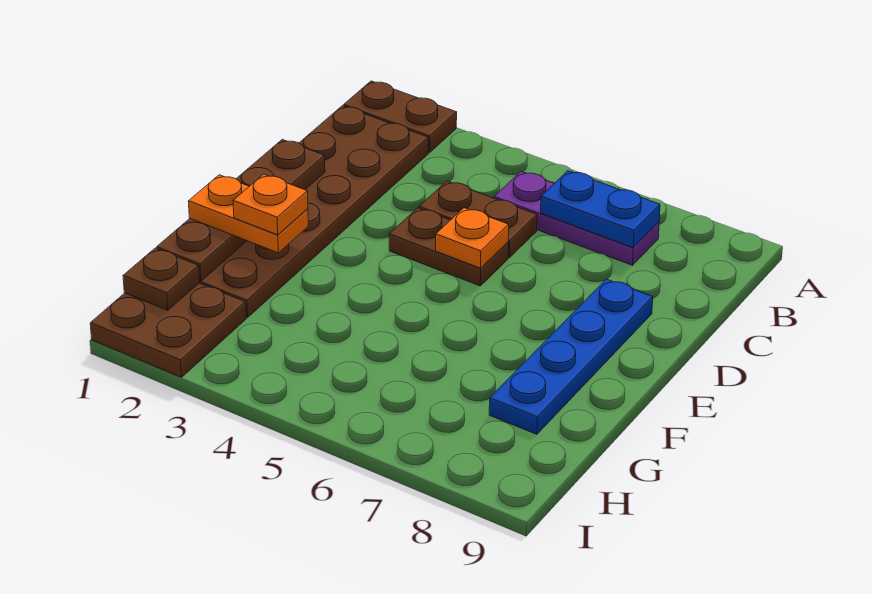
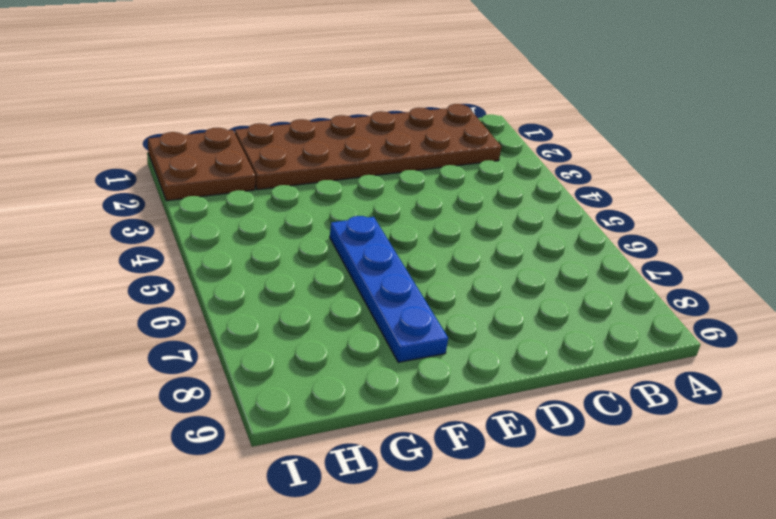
blue plate F5:F8 level 1 -> blue plate D8:G8 level 1
none -> brown plate A1:A2 level 1
none -> purple plate B5:B7 level 1
none -> brown plate C4:C5 level 1

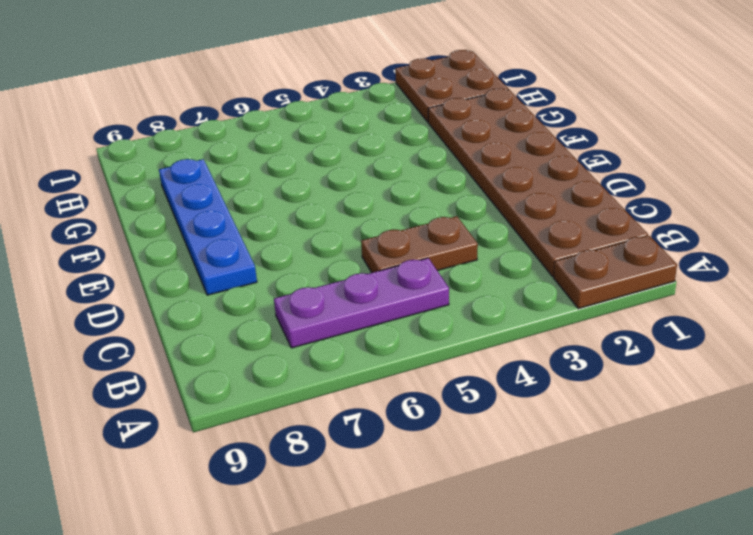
none -> brown plate D4:D5 level 1
none -> blue plate B6:B7 level 2
none -> brown plate D1:G1 level 2

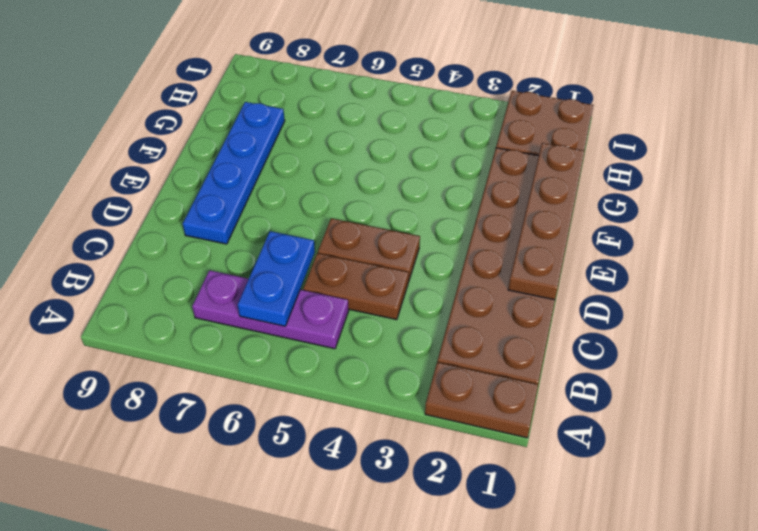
blue plate B6:C6 level 2 -> blue plate B6:B7 level 2
none -> orange plate D5 level 2
none -> brown plate H1 level 2
none -> orange plate F1:F2 level 3

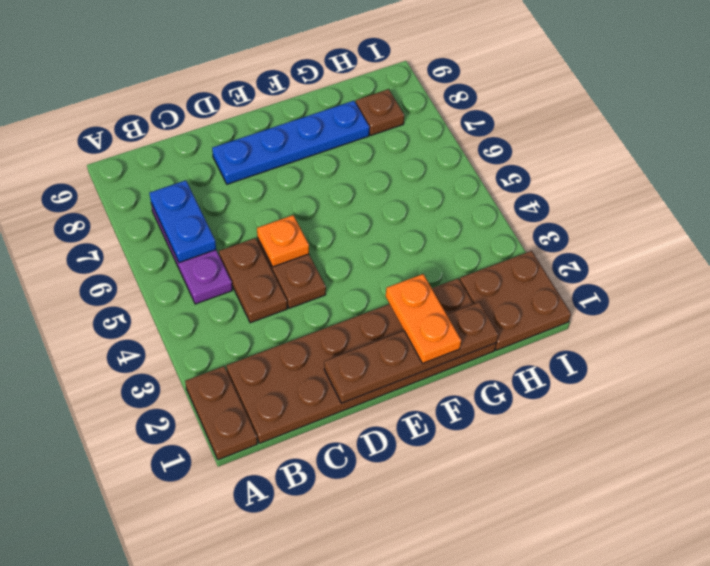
brown plate H8 level 1 -> brown plate H1 level 2
none -> orange plate F2 level 4

